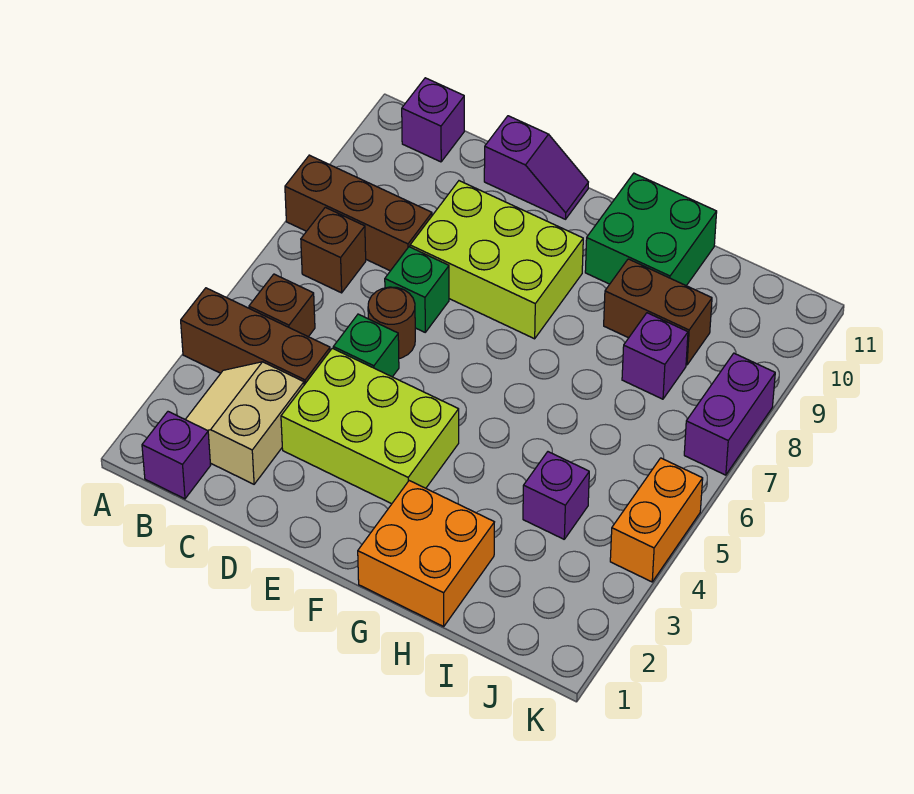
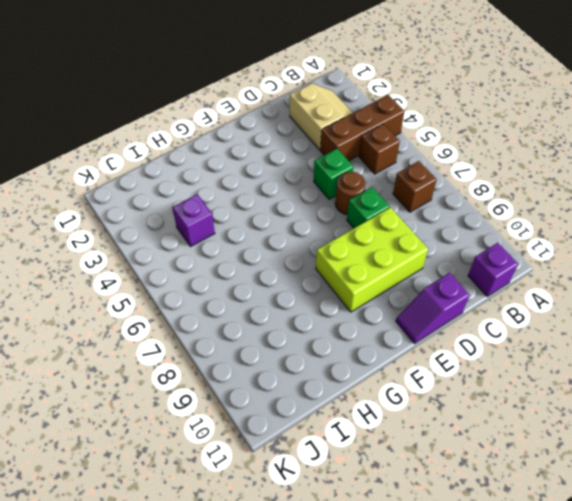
none -> brown brick A8:C8 level 1
none -> purple brick B1 level 1
none -> lime brick D3:F4 level 1

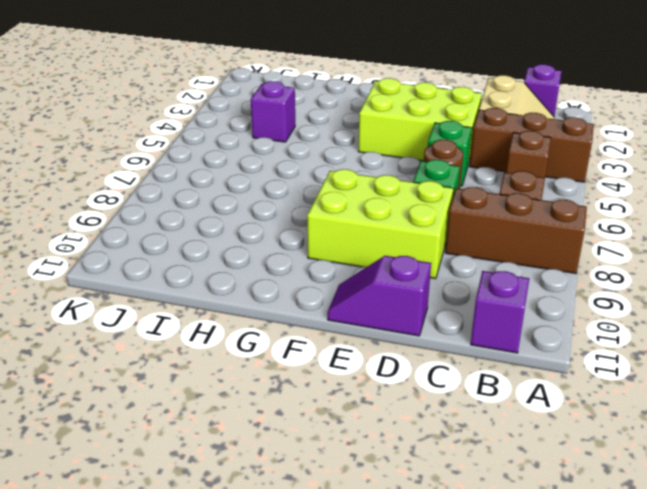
none -> orange brick G1:H2 level 1
none -> green brick G10:H11 level 1
none -> brown brick H9:I9 level 1

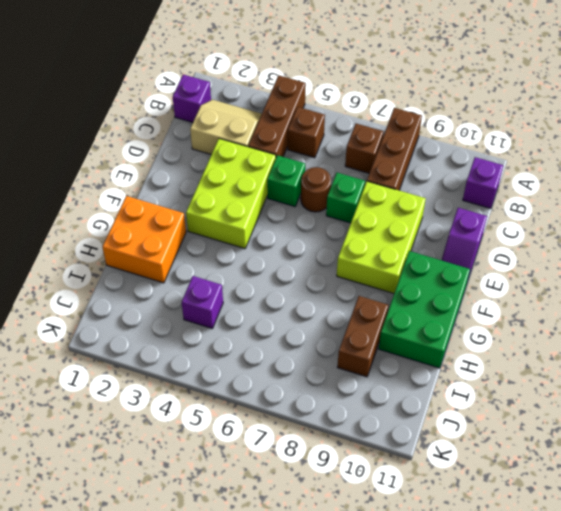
green brick F10:H11 level 1 -> green brick G10:H11 level 1
none -> purple brick I8 level 1
none -> orange brick K4:K5 level 1
none -> purple brick K7:K8 level 1

